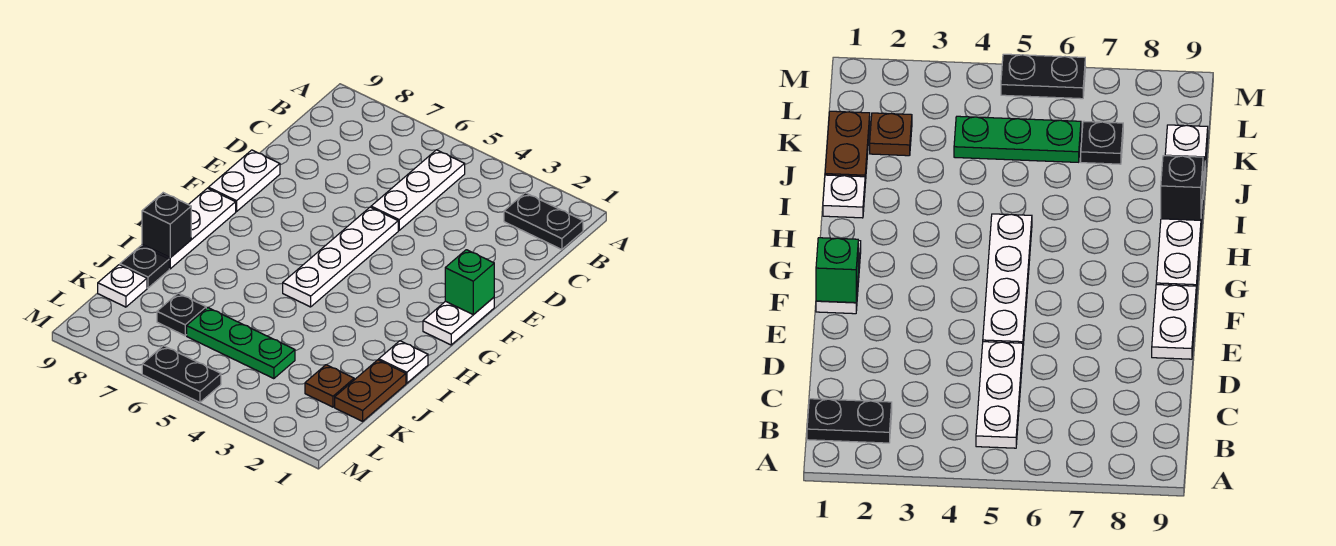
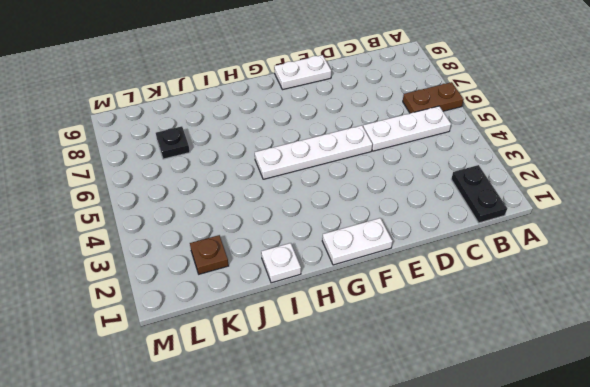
brown plate A6:B6 level 1 -> brown plate J1:K1 level 1
none -> white plate G9:I9 level 1
none -> black plate J9 level 1
none -> green plate K4:K6 level 1

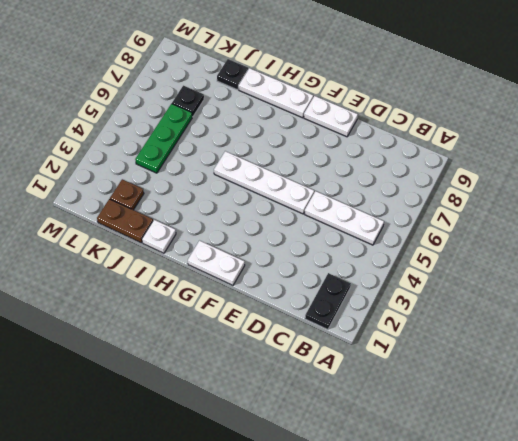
none -> white plate K9 level 1
none -> black plate M5:M6 level 1
none -> green brick F1 level 2

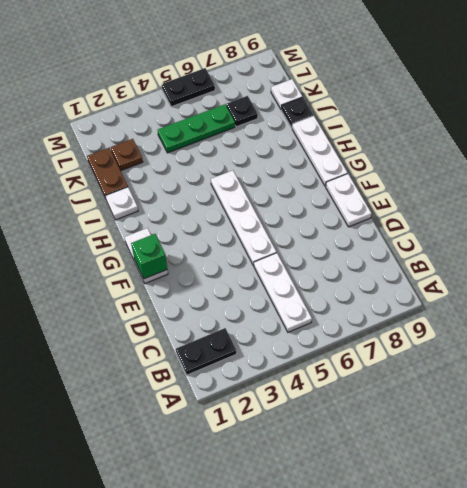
none -> black brick I9 level 2

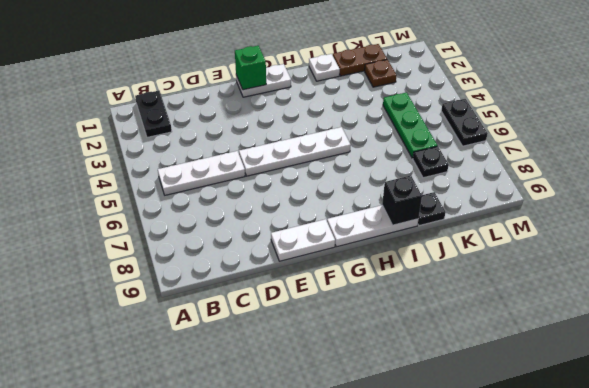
none -> white plate K9 level 1

